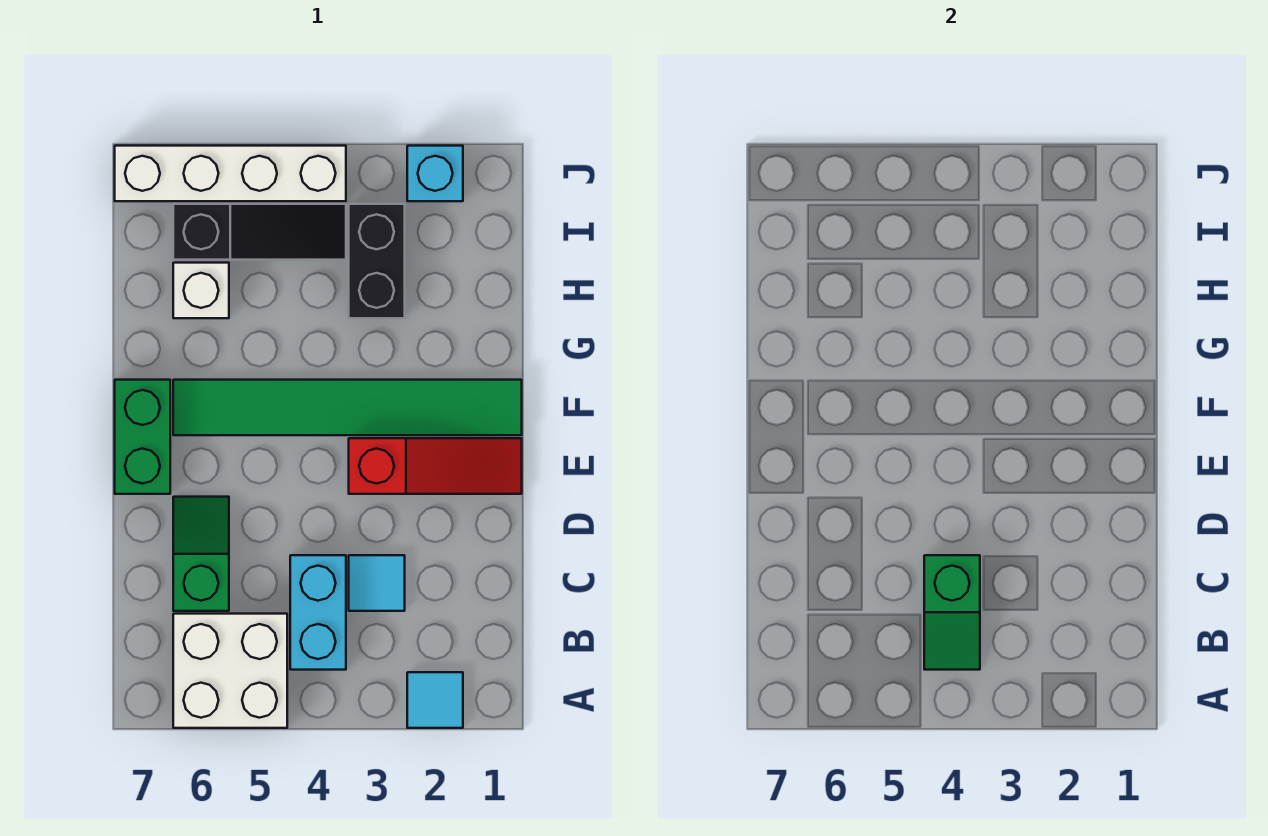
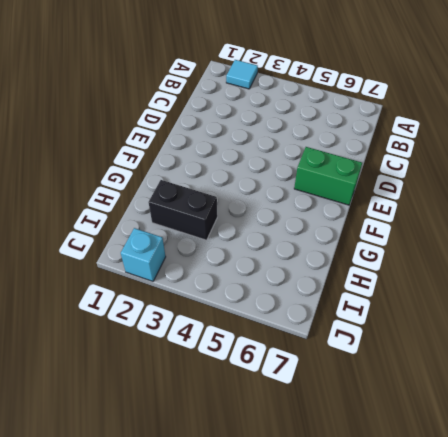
green brick E6:E7 level 1 -> green brick E7:F7 level 1
black brick H2:H3 level 1 -> black brick H3:I3 level 1
none -> white brick A5:B6 level 1
none -> cyan brick B4:C4 level 1
none -> cyan tile C3 level 1

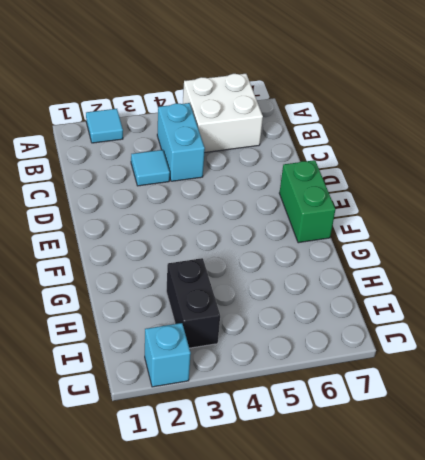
none -> green slope C6:D6 level 1 top C
none -> red slope E1:E3 level 1 top 3
none -> green tile F1:F6 level 1

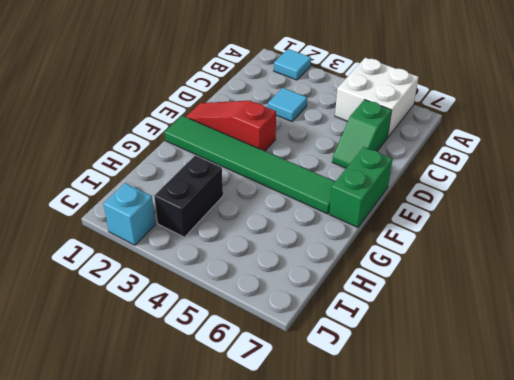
none -> cyan brick B4:C4 level 1
none -> white brick H6 level 1
none -> black slope I4:I6 level 1 top 6

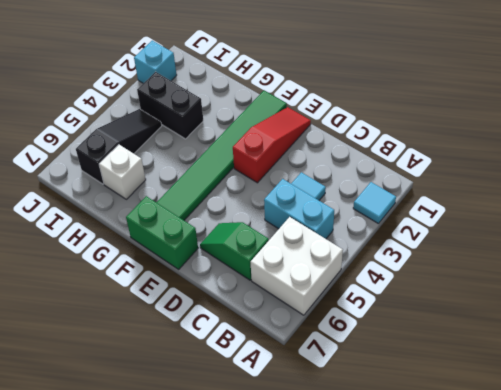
none -> white brick J4:J7 level 1
none -> green slope B4:C4 level 2 top C

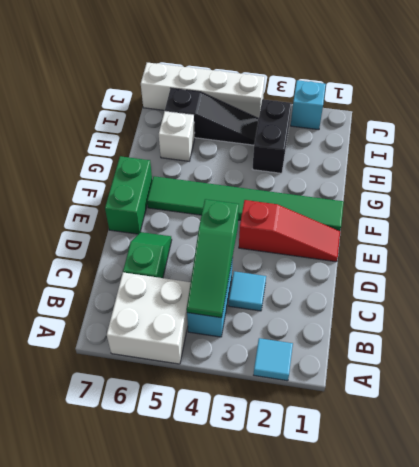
green slope B4:D4 level 2 top D -> green slope B4:C4 level 2 top C

